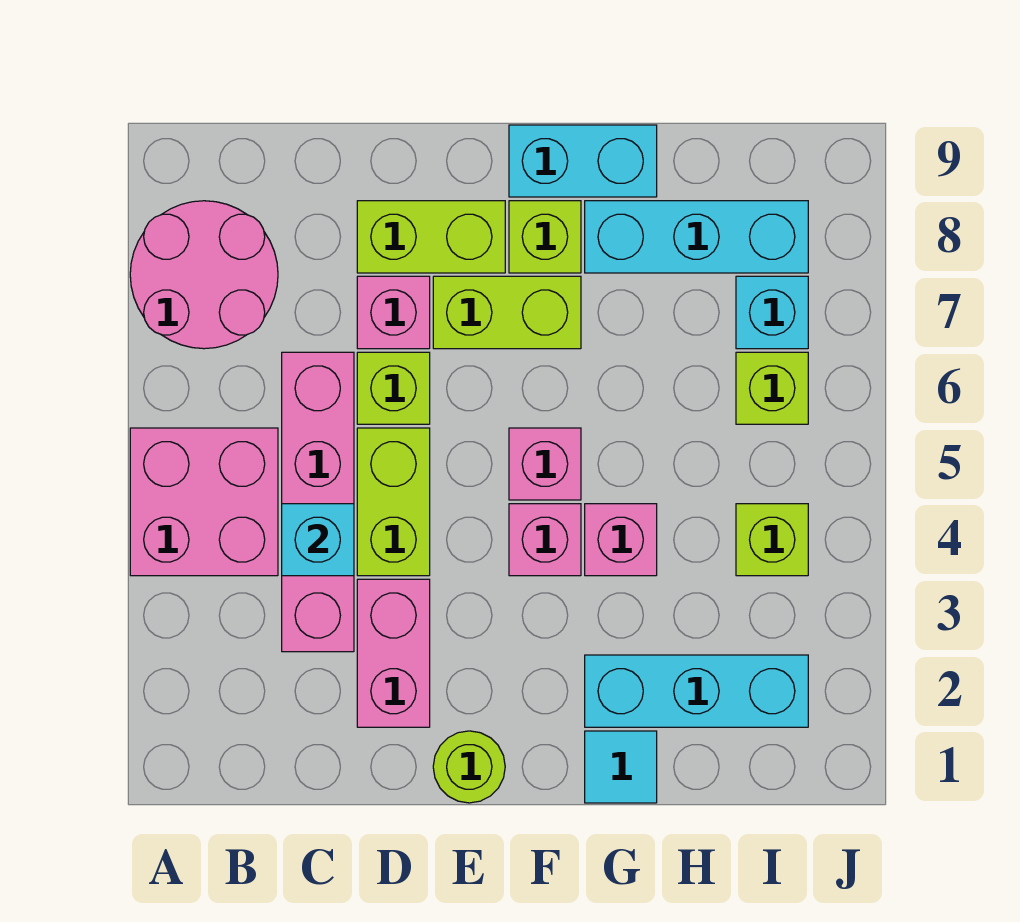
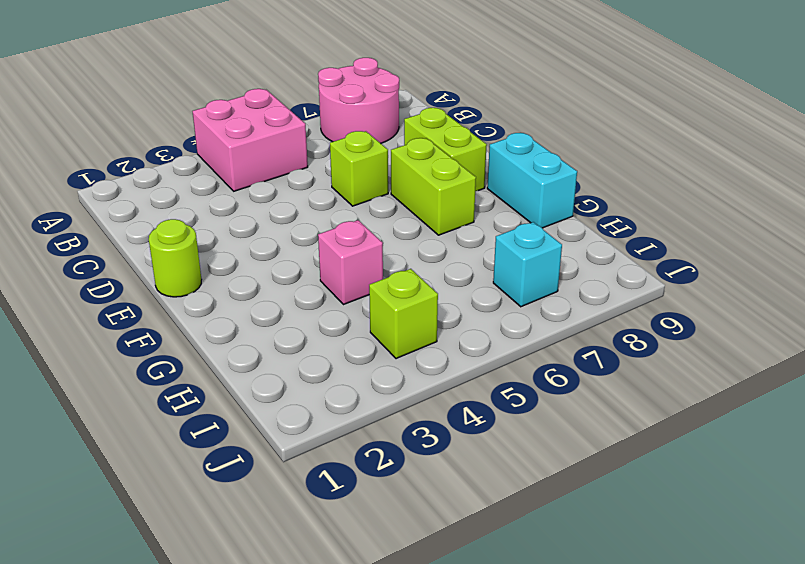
none -> pink brick C3:C6 level 1
none -> pink brick D2:D3 level 1
none -> lime brick D4:D5 level 1

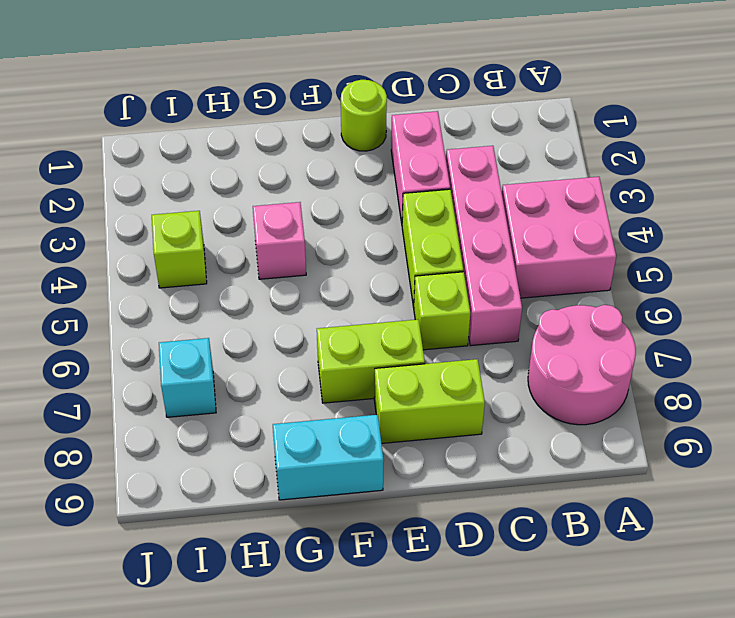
none -> pink brick D7 level 1
none -> pink brick F4 level 1
none -> pink brick F5 level 1

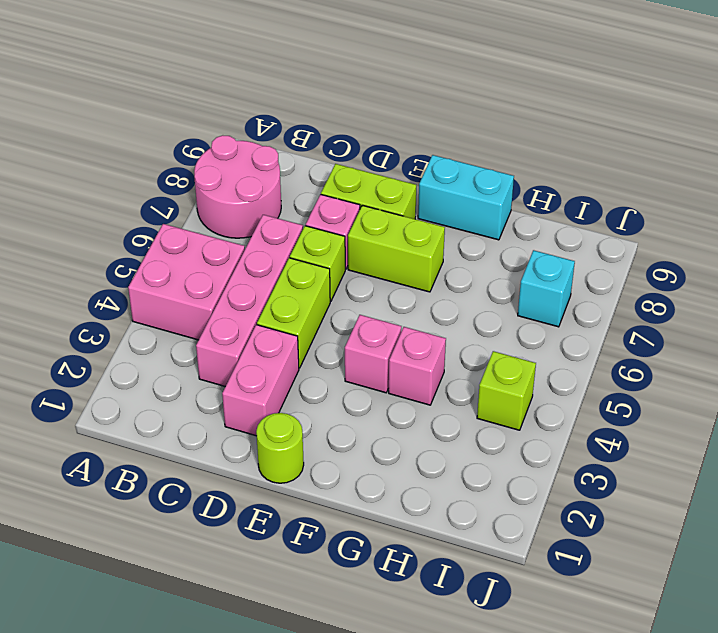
none -> pink brick F5 level 1
none -> lime brick F8 level 1
none -> cyan tile G1 level 1

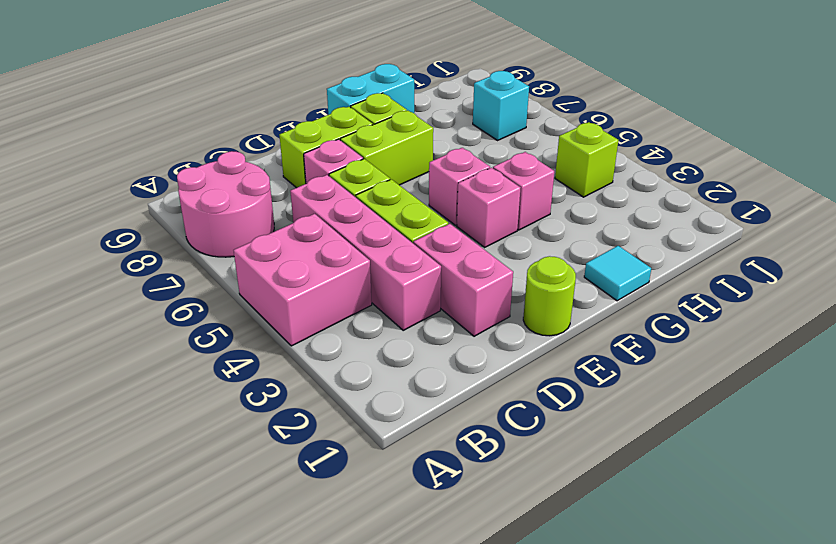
none -> cyan brick G2:I2 level 1
none -> cyan brick G8:I8 level 1
none -> lime brick I6 level 1

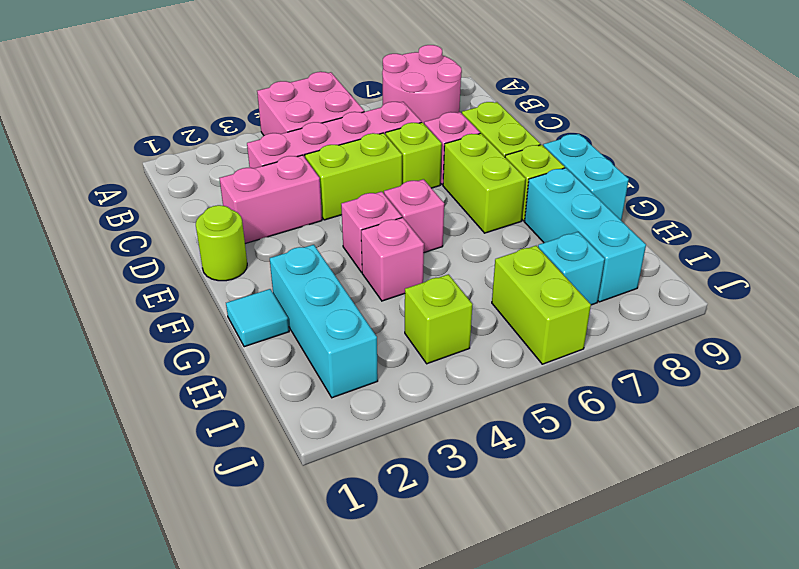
lime brick I6:J6 level 1 -> lime brick I6 level 1
none -> cyan brick C4 level 2

